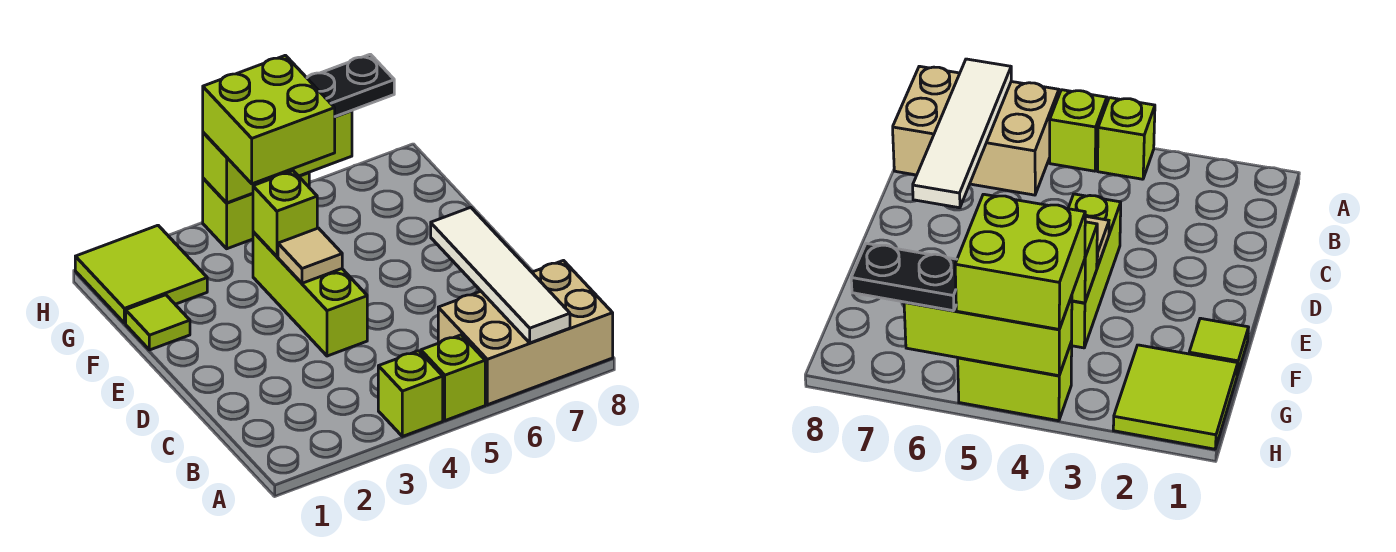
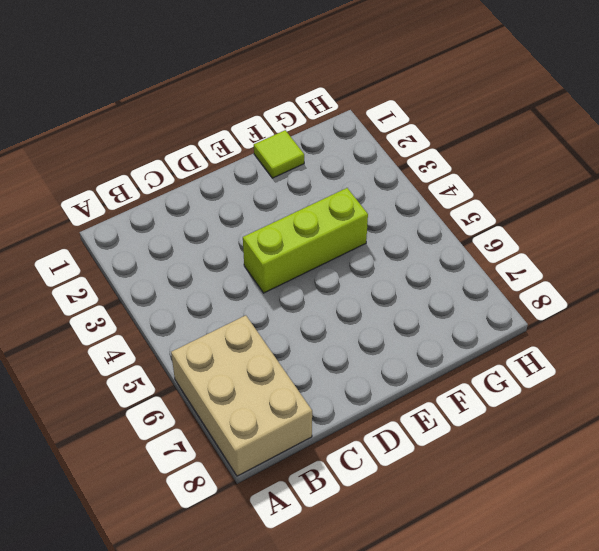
none -> lime brick A4 level 1
none -> lime brick A5 level 1
none -> lime tile G1:H2 level 1

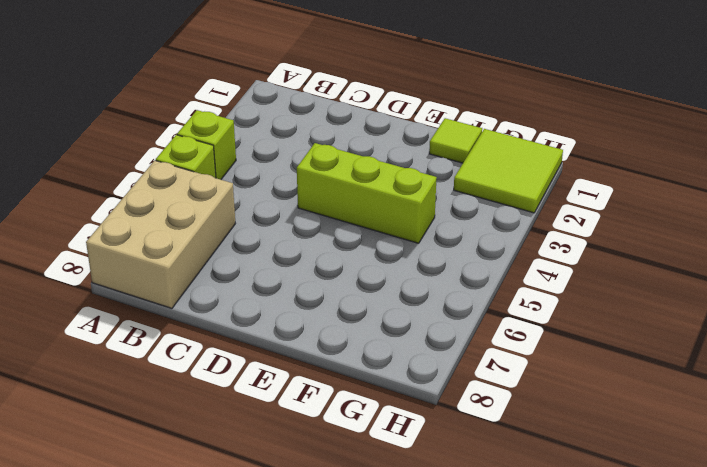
none -> lime brick H4:H5 level 1
none -> white tile A7:D7 level 2
none -> tan tile E4 level 2

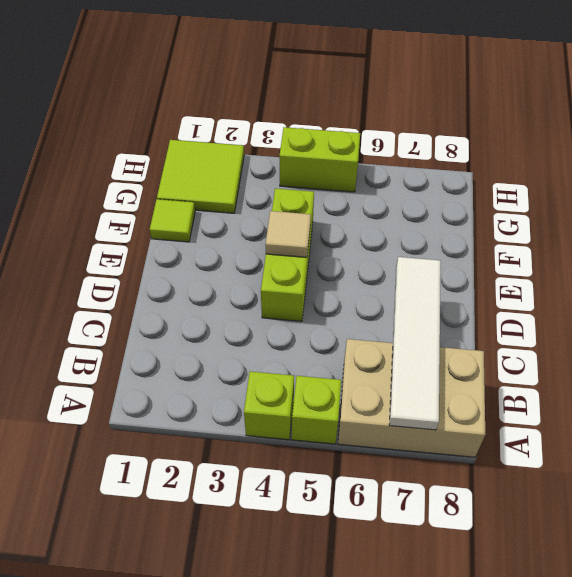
none -> lime brick F4 level 2
none -> lime brick H4:H6 level 2
none -> lime brick G4:H5 level 3

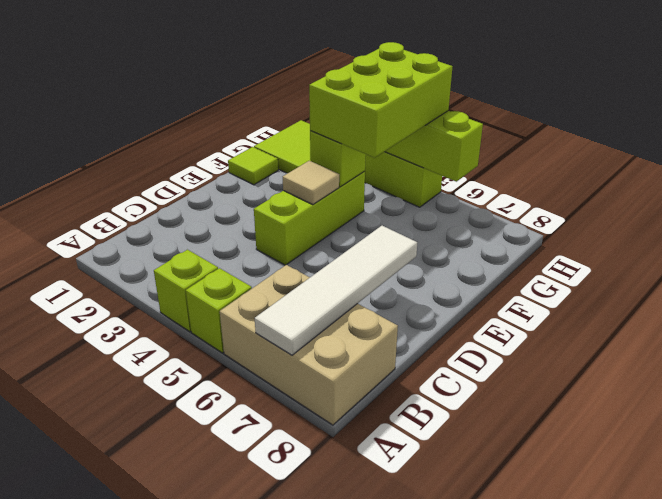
lime brick F4:H5 level 3 -> lime brick G4:H5 level 3
none -> black plate H6:H7 level 3

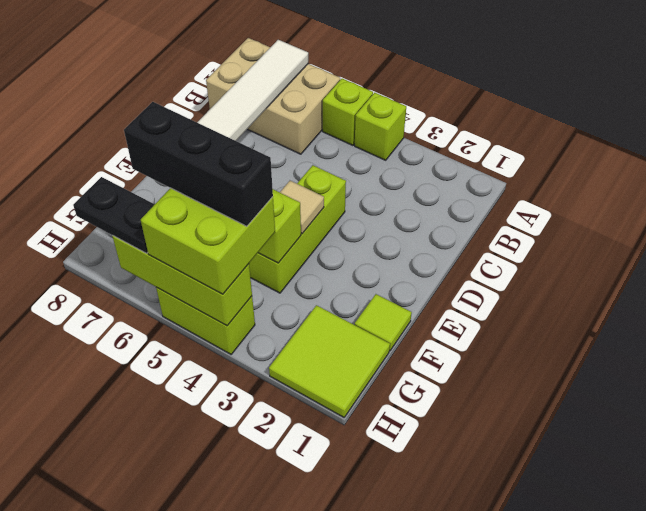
black brick G4:G6 level 4 -> none

